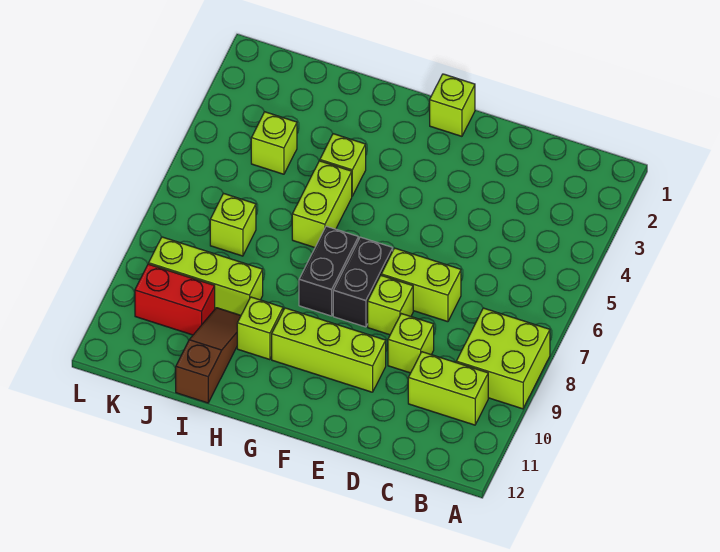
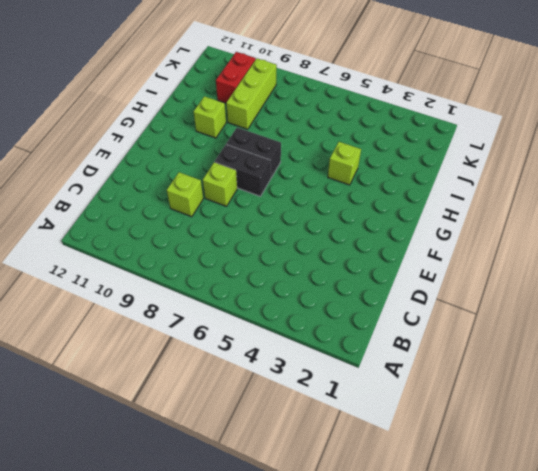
none -> lime brick A8:B9 level 1
none -> lime brick B10:C10 level 1
none -> lime brick D7:E7 level 1

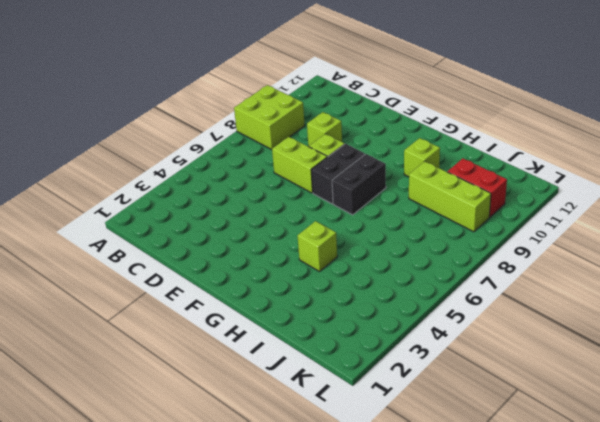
none -> lime brick B10:C10 level 1
none -> lime brick E10:G10 level 1
none -> lime brick F1 level 1

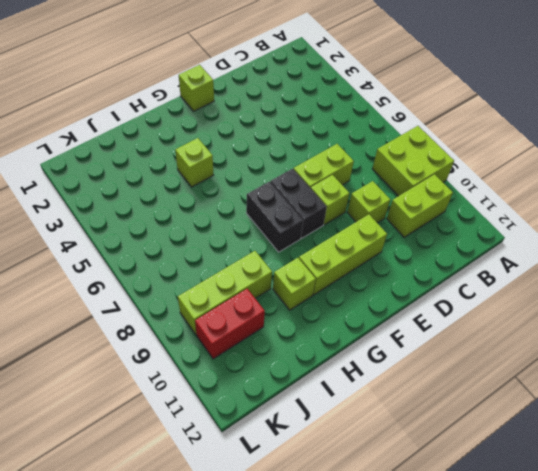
none -> lime brick H5:H6 level 1
none -> brown slope I10:I12 level 1 top 12
none -> lime brick J4 level 1

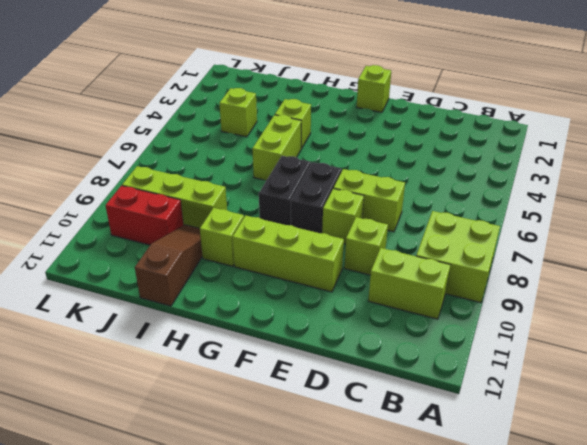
none -> lime brick J7 level 1

